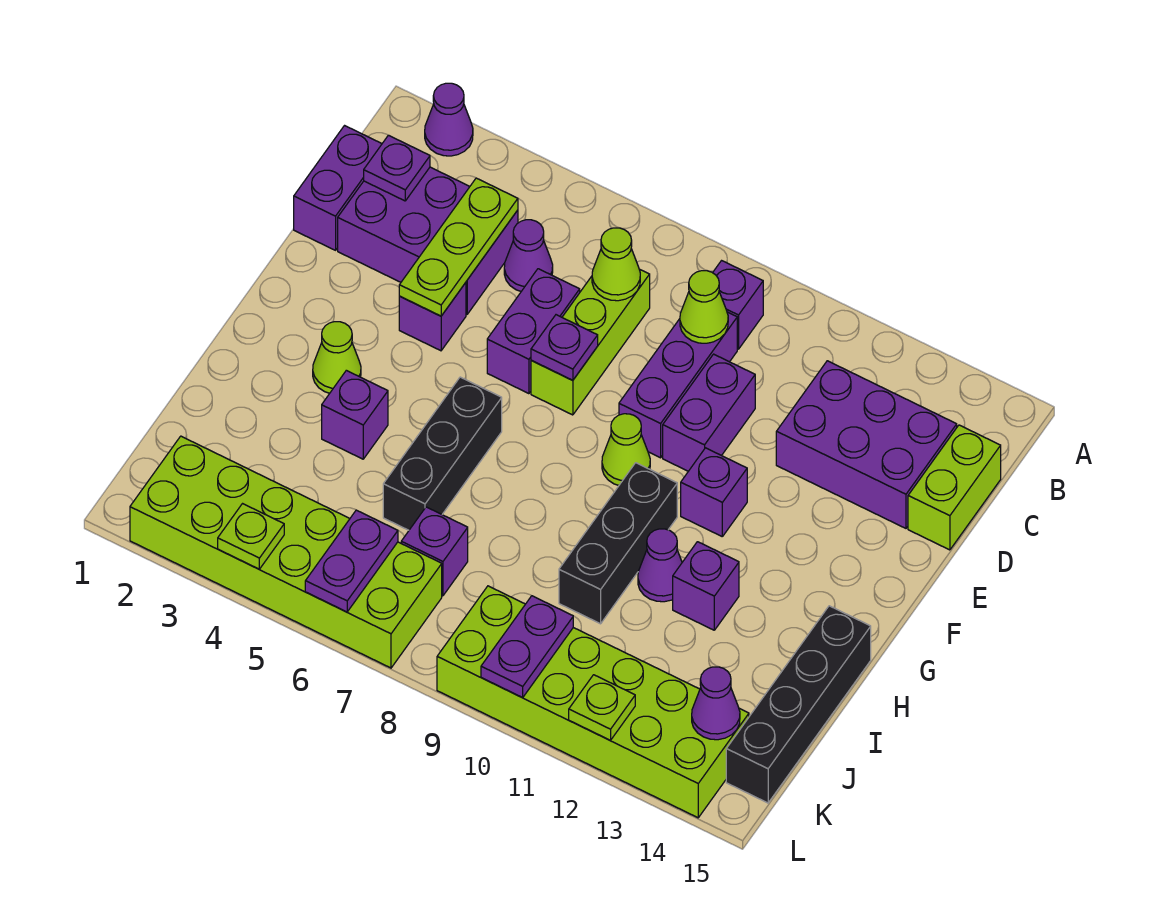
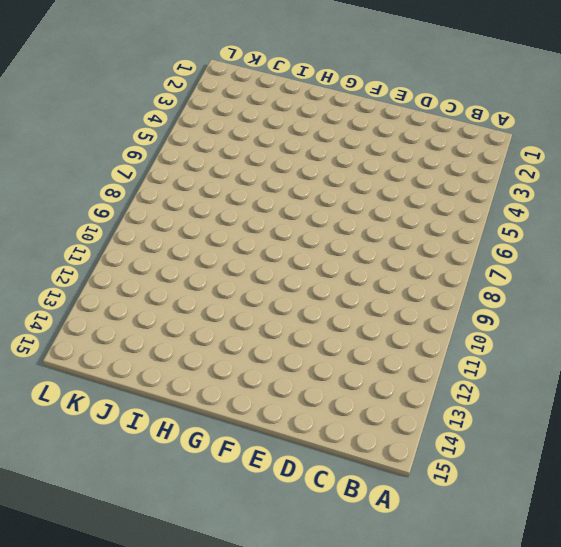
none -> purple cone A2 level 1
none -> purple brick B9 level 1
none -> purple brick C1:D1 level 1
none -> purple brick C2:D4 level 1

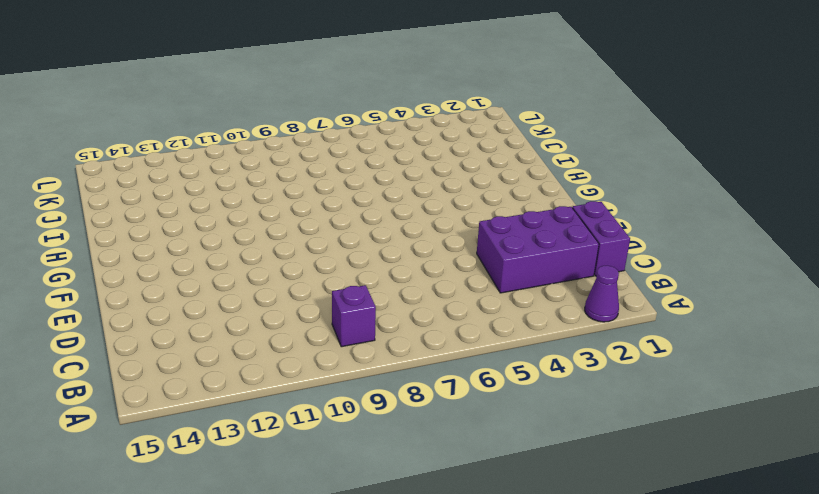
none -> purple cone C5 level 1
none -> lime brick C7:E7 level 1
none -> purple brick C9:E9 level 1
none -> purple brick C12:D14 level 1

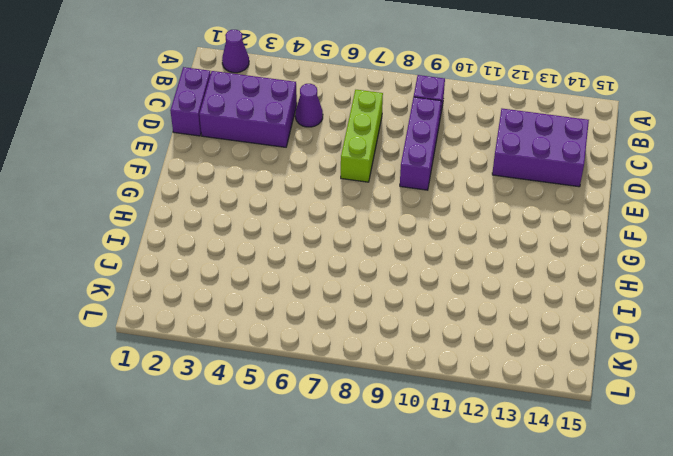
none -> lime brick C15:D15 level 1
none -> purple brick D6:E6 level 1
none -> purple brick D10:E10 level 1
none -> purple brick E4 level 1

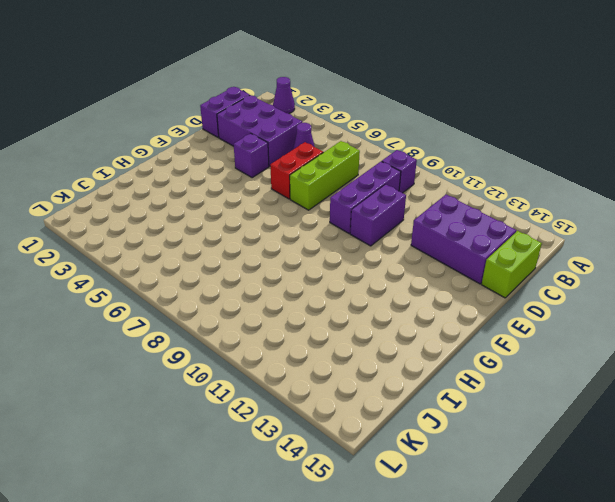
red brick D6:E6 level 1 -> purple brick D6:E6 level 1
none -> lime cone F9 level 1
none -> purple brick F11 level 1
none -> lime cone G3 level 1
none -> black brick G6:I6 level 1

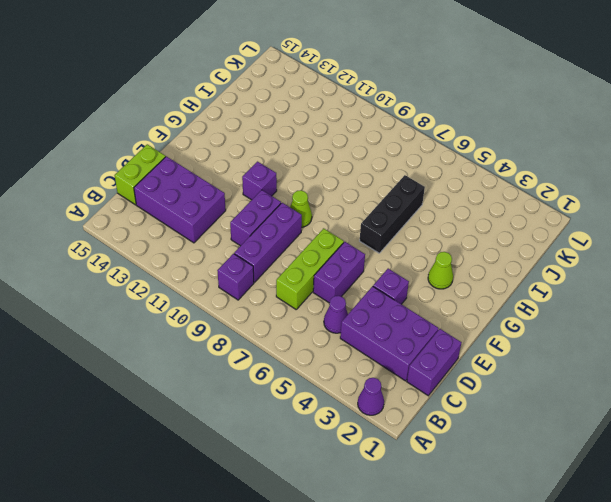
none -> black brick G10:I10 level 1
none -> purple brick H4 level 1
none -> purple cone H11 level 1
none -> purple brick H12 level 1

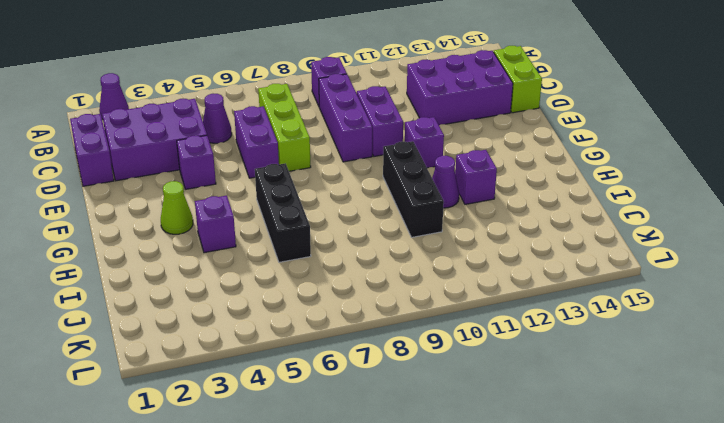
none -> lime cone F9 level 1
none -> black brick H15:K15 level 1
none -> purple brick J7 level 1
none -> lime brick K2:L7 level 1

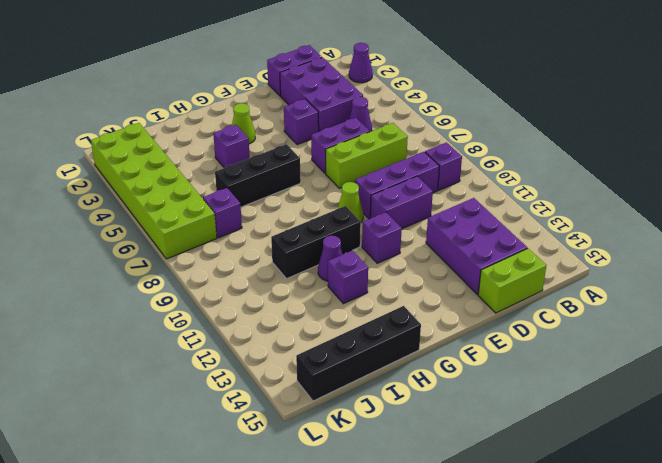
none -> lime brick K9:L14 level 1
none -> purple plate C2 level 2
none -> lime plate C4:E4 level 2
none -> lime cone C7 level 2

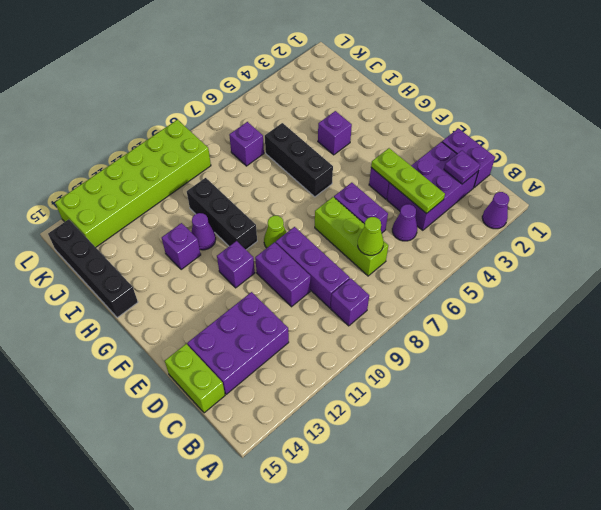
none -> lime cone G3 level 1
none -> lime brick K2:L7 level 1
none -> lime cone C9 level 2
none -> purple plate E7 level 2

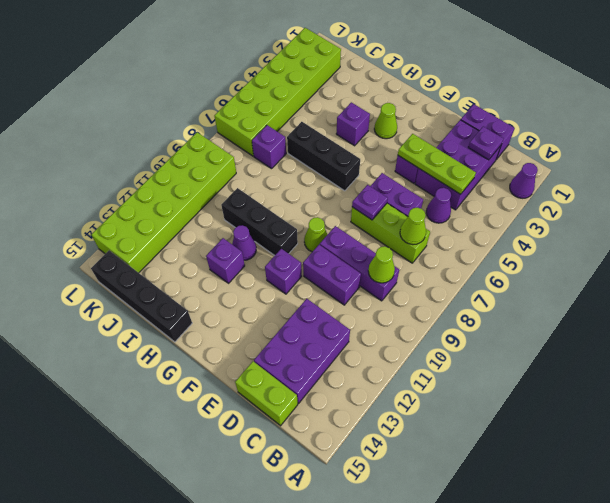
none -> purple brick B9 level 1
none -> purple plate K6:L6 level 2
none -> purple plate K10:L10 level 2
none -> purple cone K14 level 2

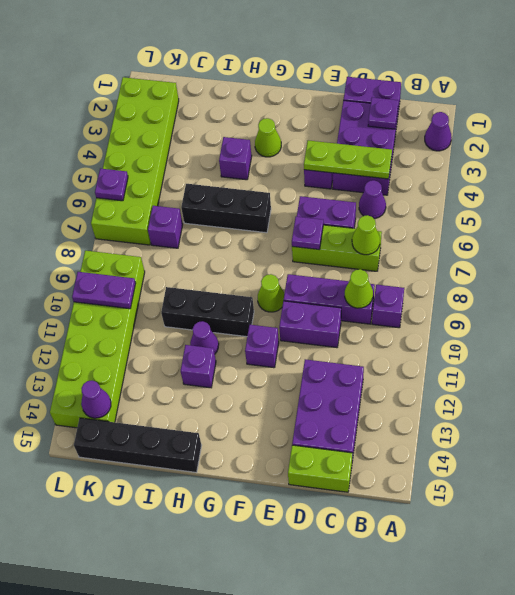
purple plate L6 level 2 -> purple plate K6:L6 level 2
none -> lime plate L4 level 2
none -> lime plate L12 level 2

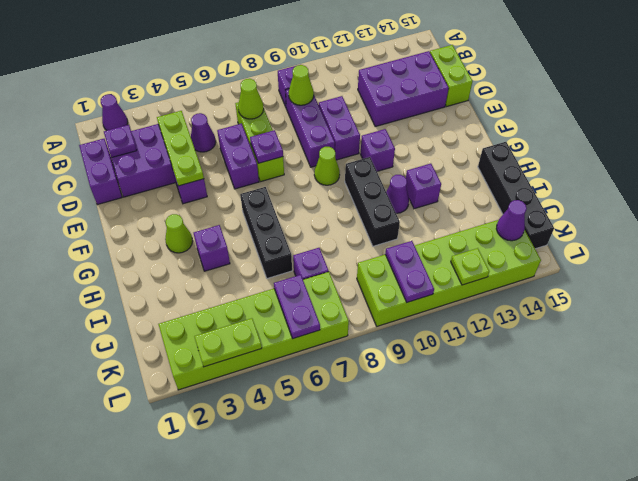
lime plate L3:L4 level 2 -> lime plate L4 level 2

